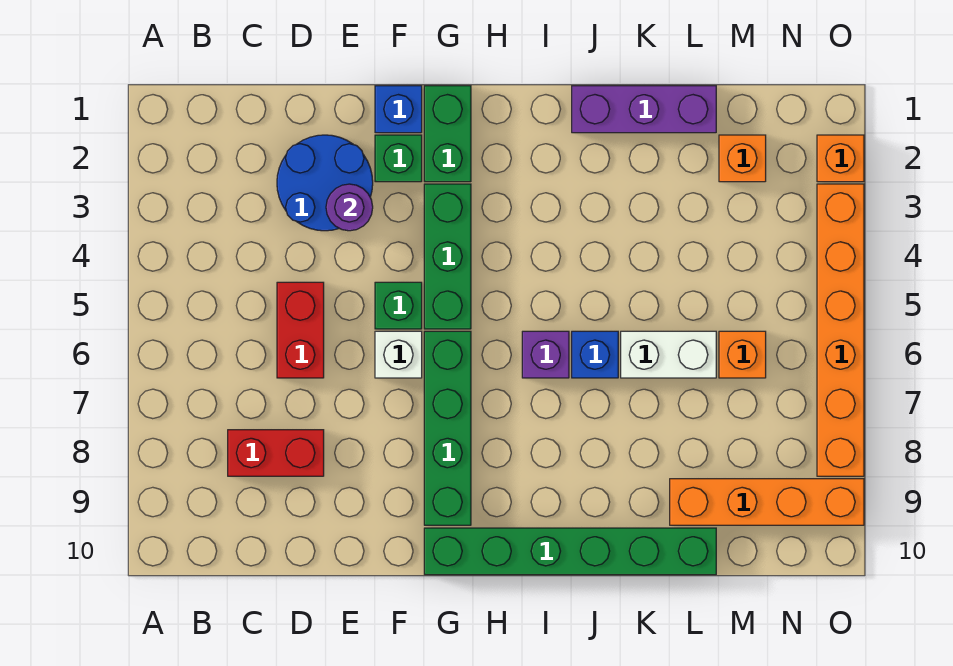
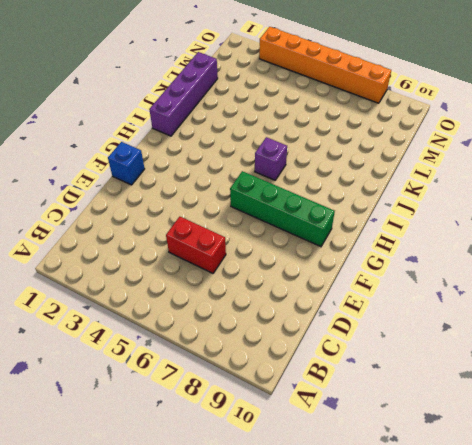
purple brick I1:L1 level 1 -> purple brick J1:L1 level 1
none -> red brick C8:D8 level 1
none -> blue round brick D2:E3 level 1
none -> green brick F2 level 1

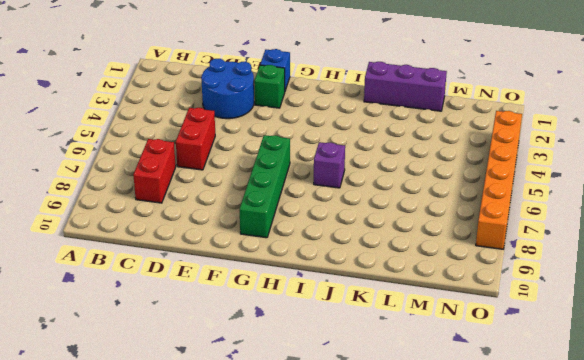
red brick C7:C8 level 1 -> red brick C8:D8 level 1
none -> green brick F5 level 1
none -> white brick F6 level 1
none -> green brick G1:G2 level 1

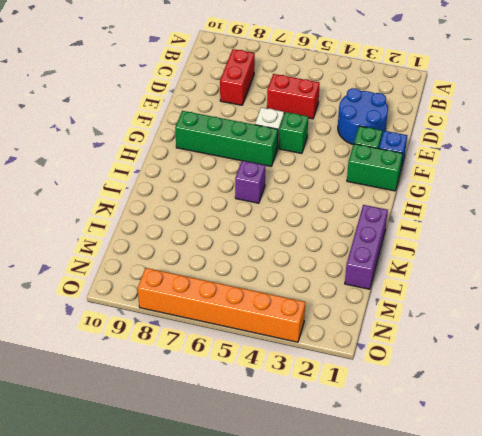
none -> green brick G3:G5 level 1
none -> green brick G10:L10 level 1
none -> blue brick J6 level 1

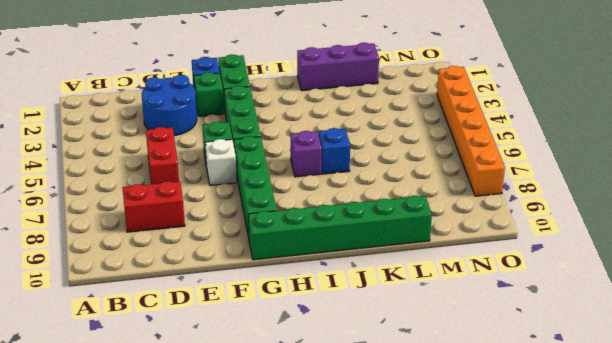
none -> white brick K6:L6 level 1
none -> orange brick L9:O9 level 1
none -> orange brick M2 level 1

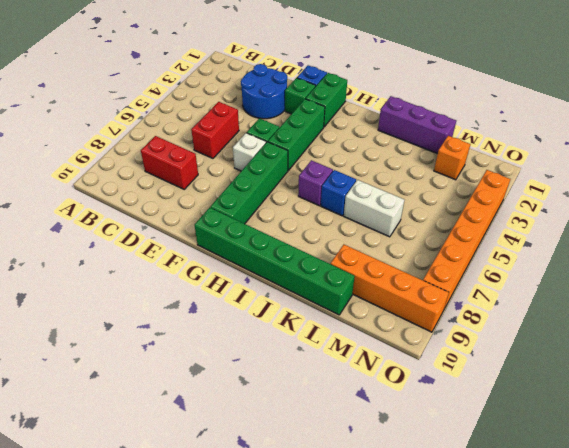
none -> orange brick M6 level 1
none -> orange brick O2 level 1
none -> purple round brick E3 level 2

